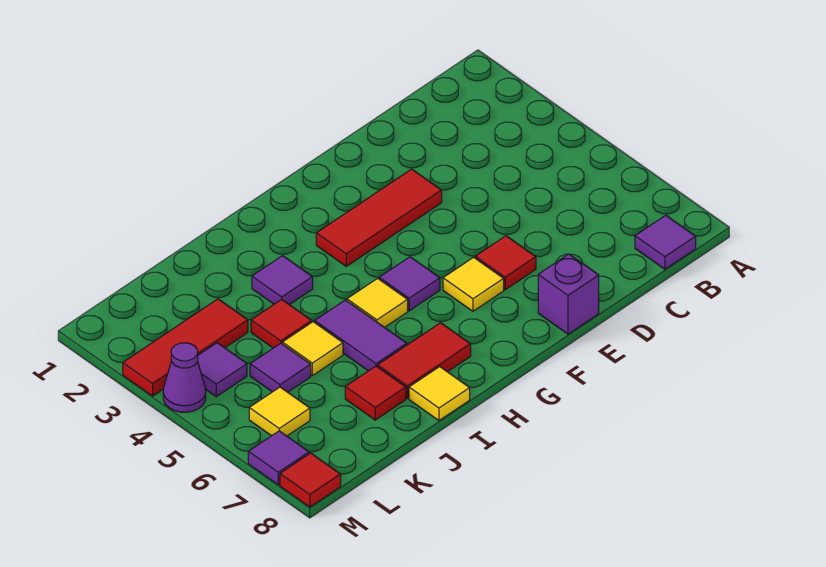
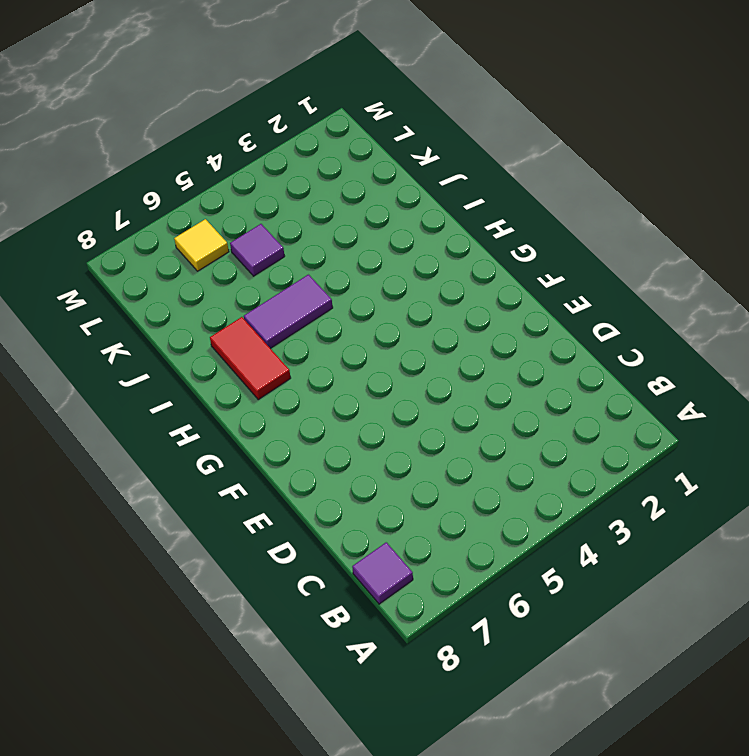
none -> red tile E3:G3 level 1
none -> red tile E6 level 1
none -> purple brick E8 level 1

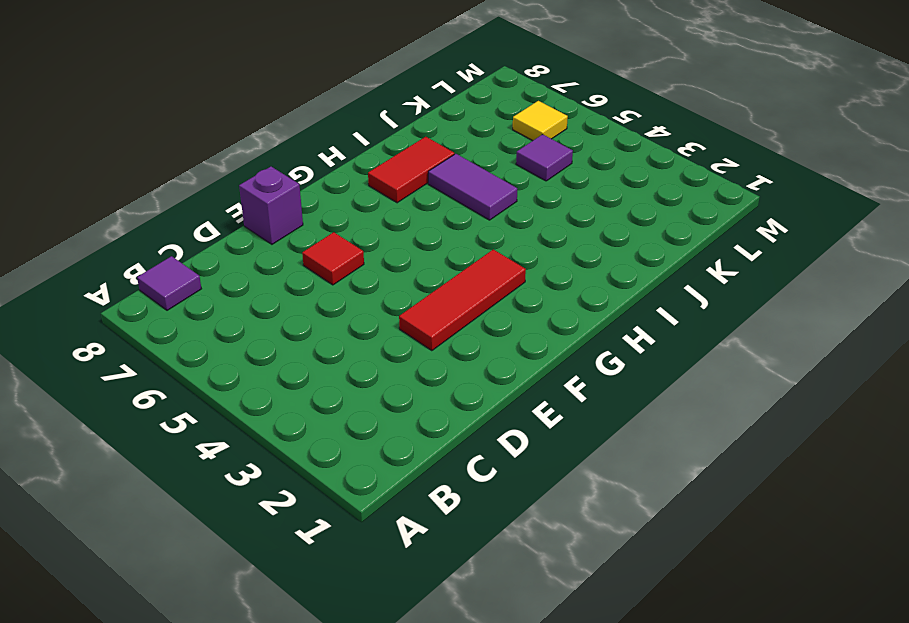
none -> yellow tile F6 level 1
none -> purple tile G5 level 1
none -> yellow tile H5 level 1

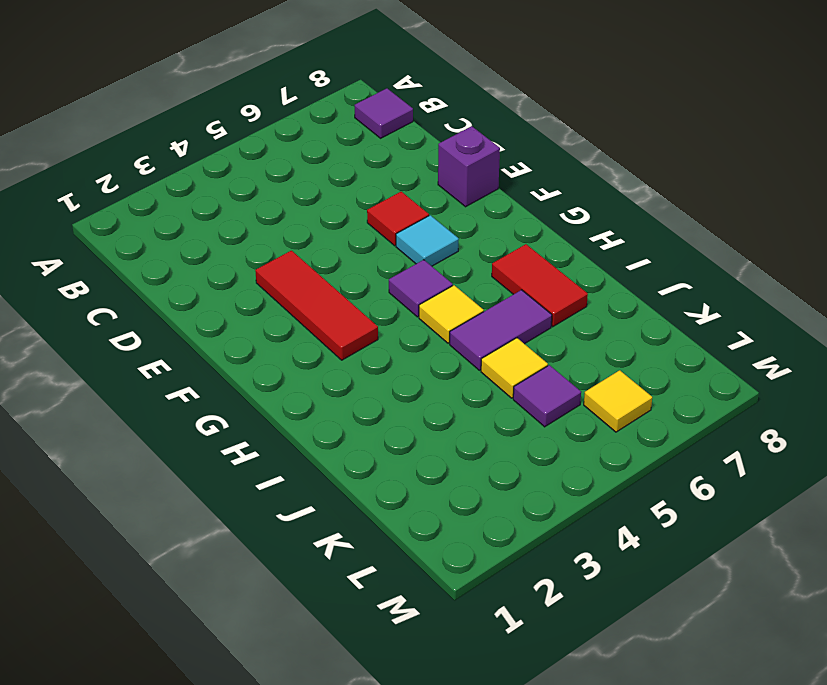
cyan tile F6 level 1 -> yellow tile F6 level 1
none -> purple tile I3 level 1
none -> yellow tile I8 level 1
none -> red tile J4 level 1

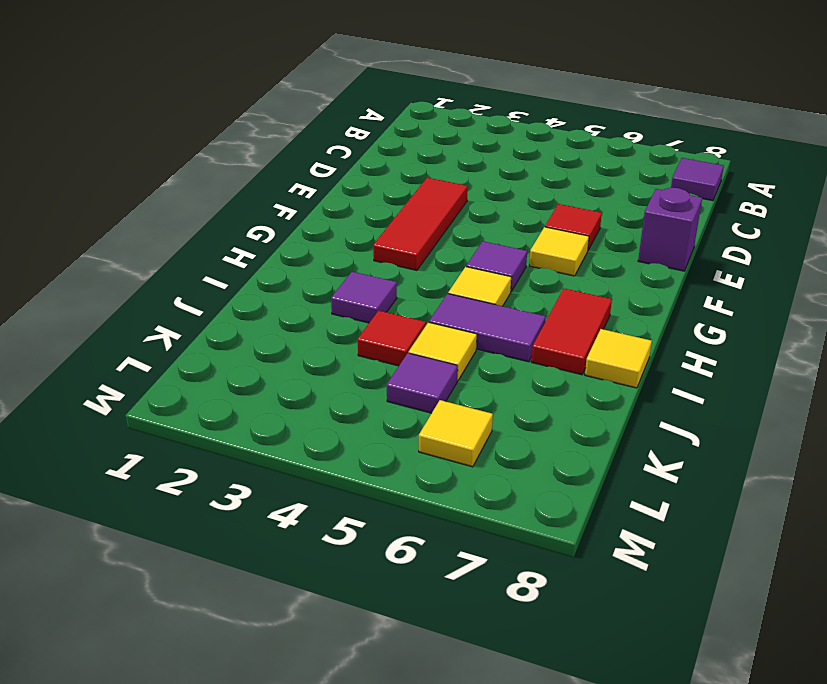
none -> red tile J7 level 1
none -> red tile K3:M3 level 1
none -> purple tile L4 level 1

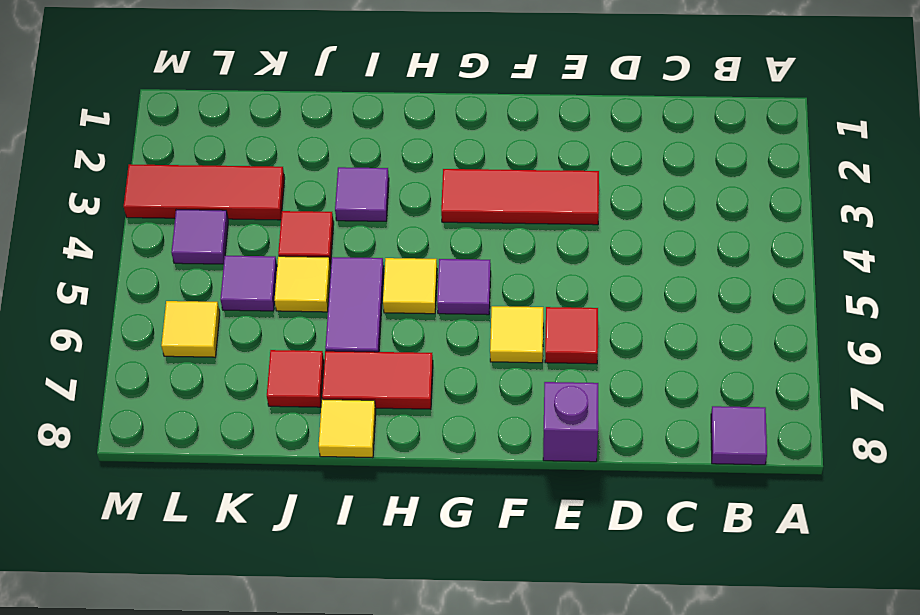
none -> purple cone M4 level 1
none -> purple tile M7 level 1
none -> red tile M8 level 1

